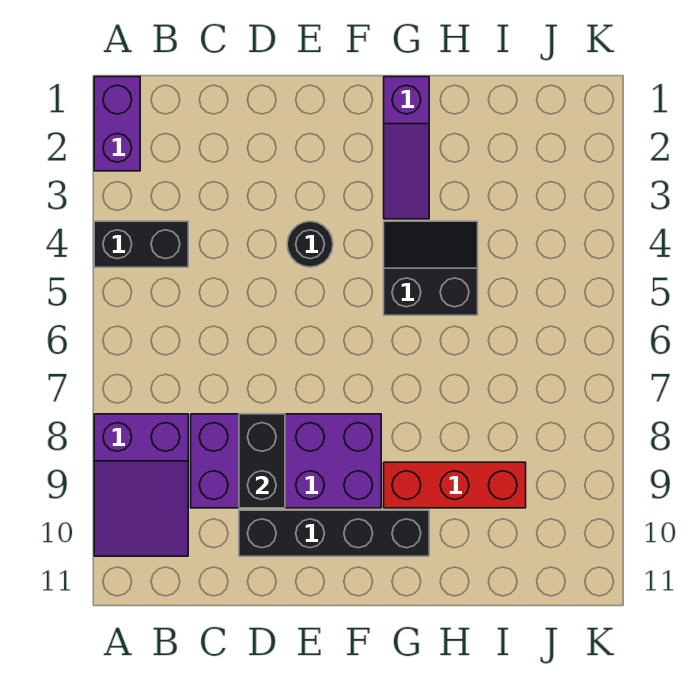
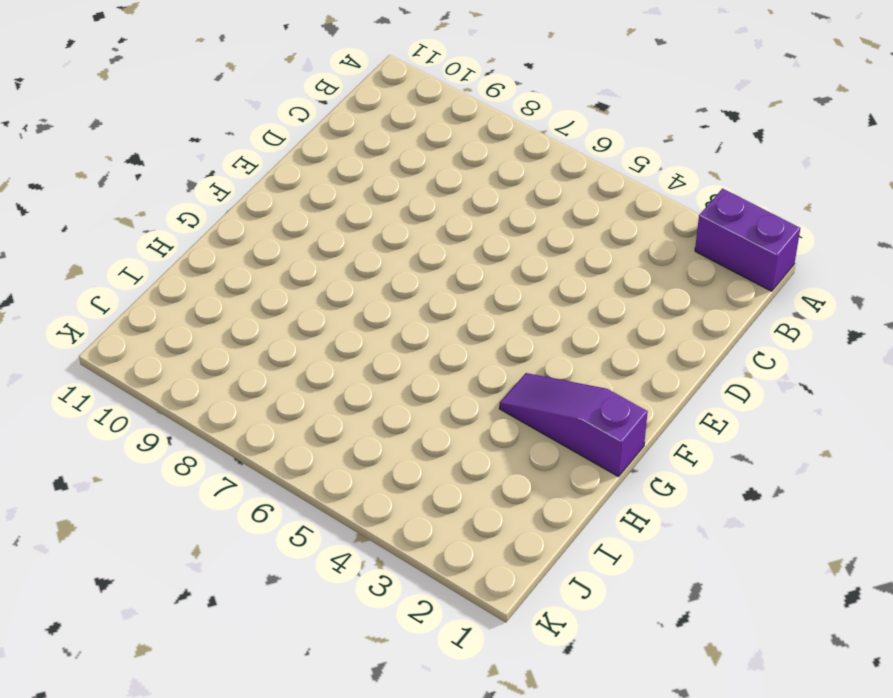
none -> black brick A4:B4 level 1
none -> purple slope A8:B10 level 1 top 8

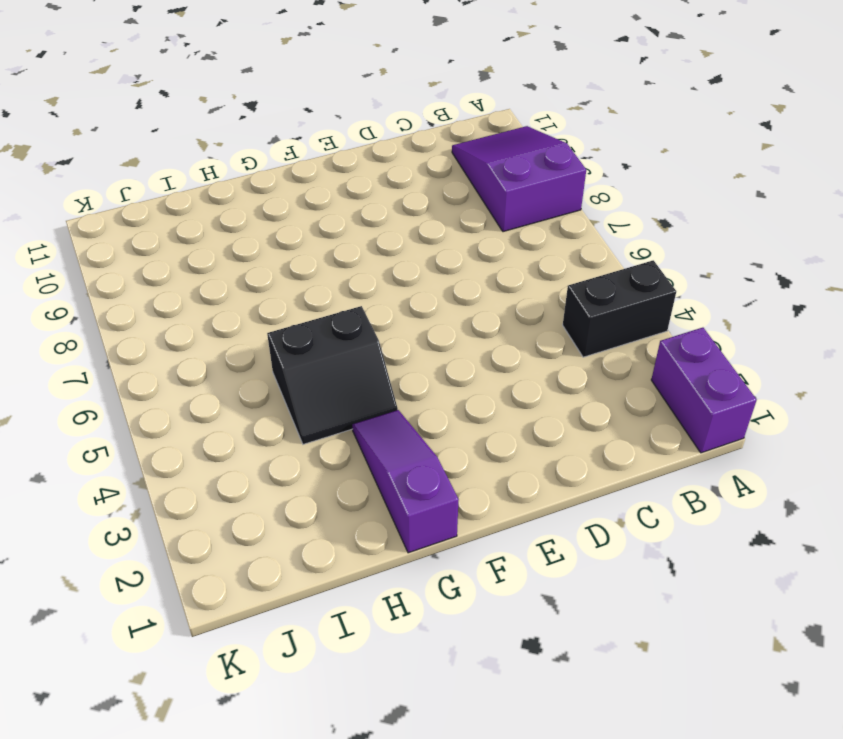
none -> purple brick C8:F9 level 1
none -> black brick D10:G10 level 1

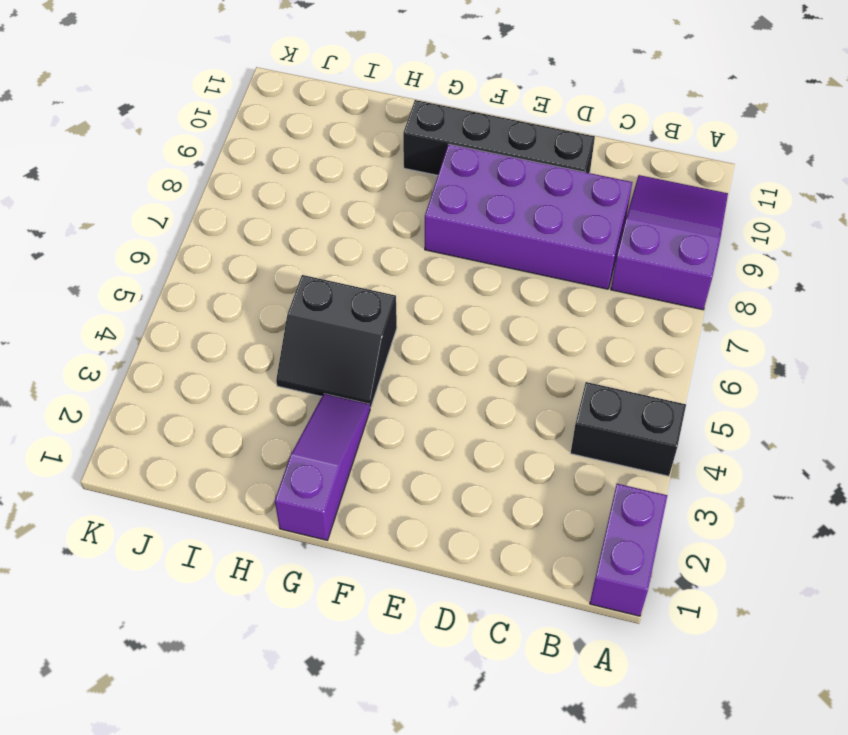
none -> black round brick E4 level 1
none -> red brick G9:I9 level 1

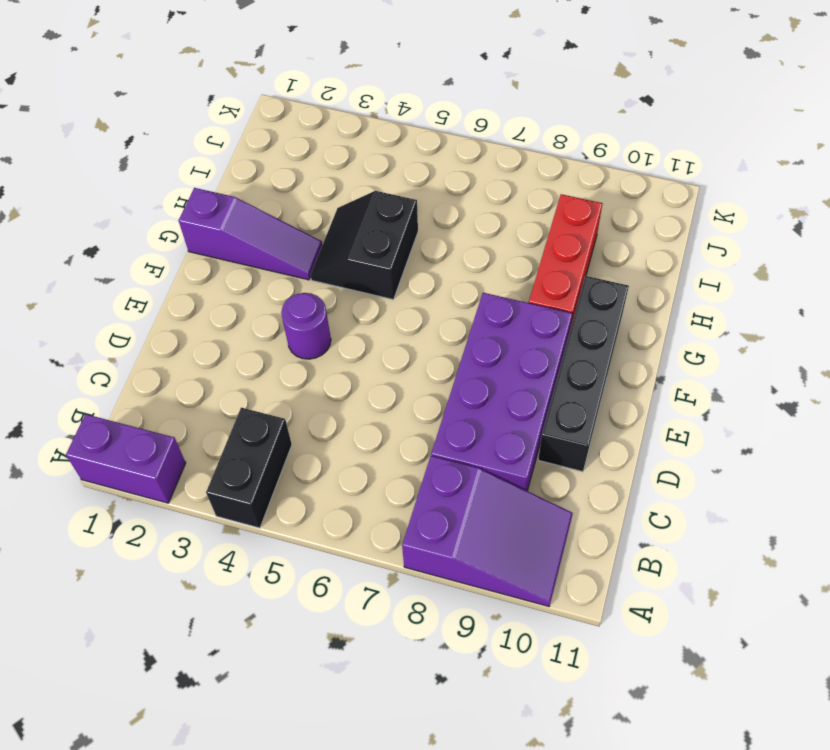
purple round brick E4 level 1 -> black round brick E4 level 1
none -> black brick D8:D9 level 2

